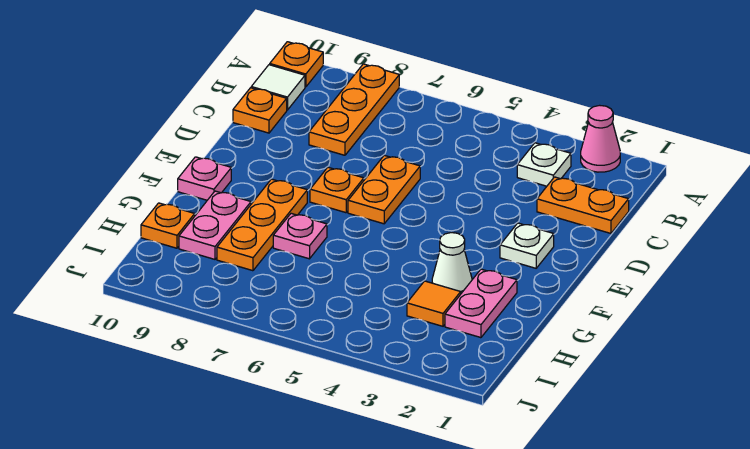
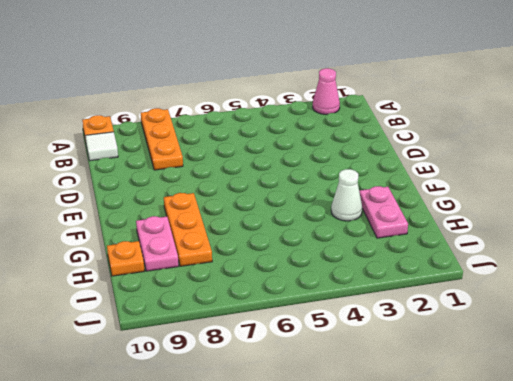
none -> white plate B3 level 1
none -> orange plate C1:C2 level 1
none -> orange plate C10 level 1

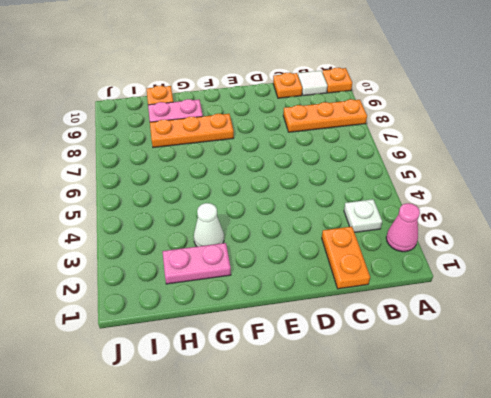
none -> orange plate D6:E6 level 1
none -> white plate E2 level 1
none -> orange plate E7 level 1

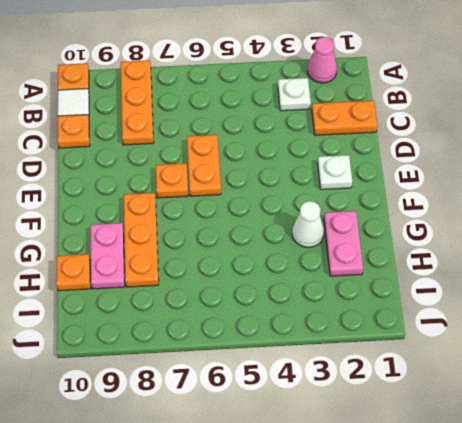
none -> pink plate F10 level 1
none -> pink plate G7 level 1
none -> orange tile H3 level 1

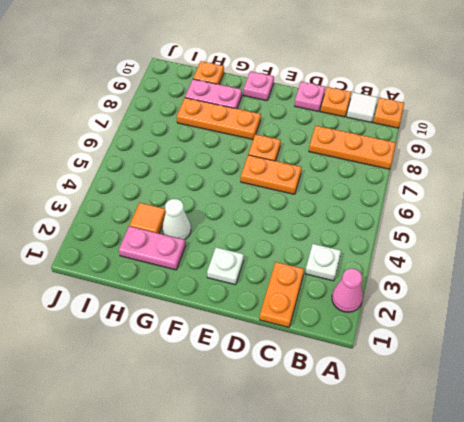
pink plate D10 level 1 -> pink plate G7 level 1

